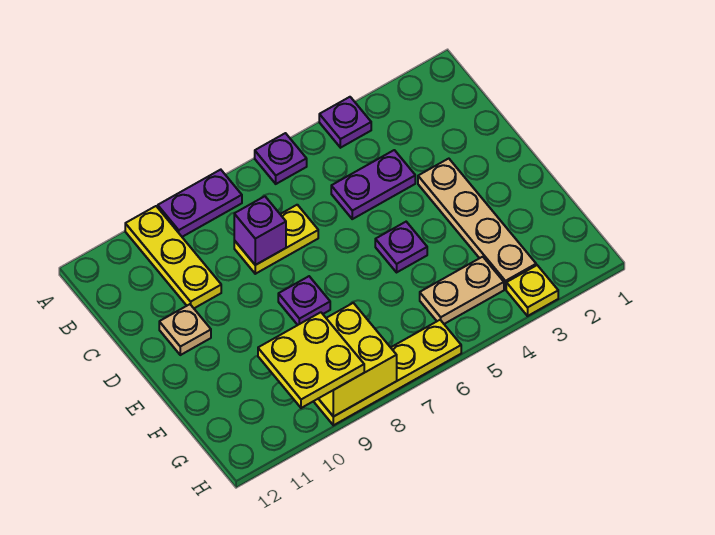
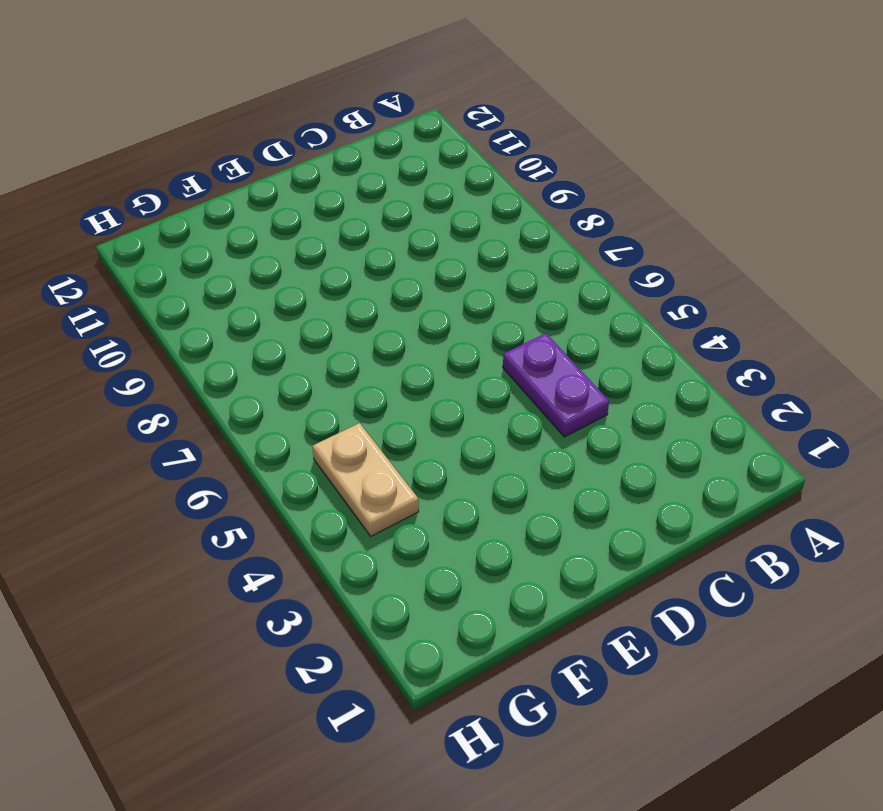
none -> purple plate A4 level 1
none -> purple plate A6 level 1
none -> purple plate A8:A9 level 1

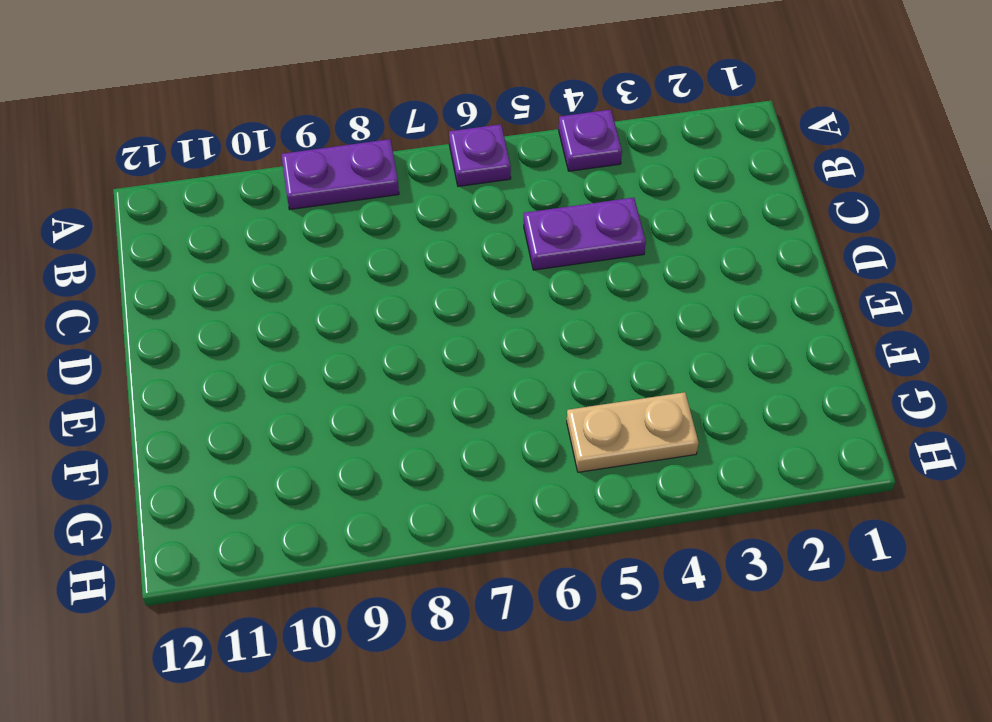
none -> yellow plate A10:C10 level 1
none -> yellow plate C7:C8 level 1
none -> tan plate D3:G3 level 1

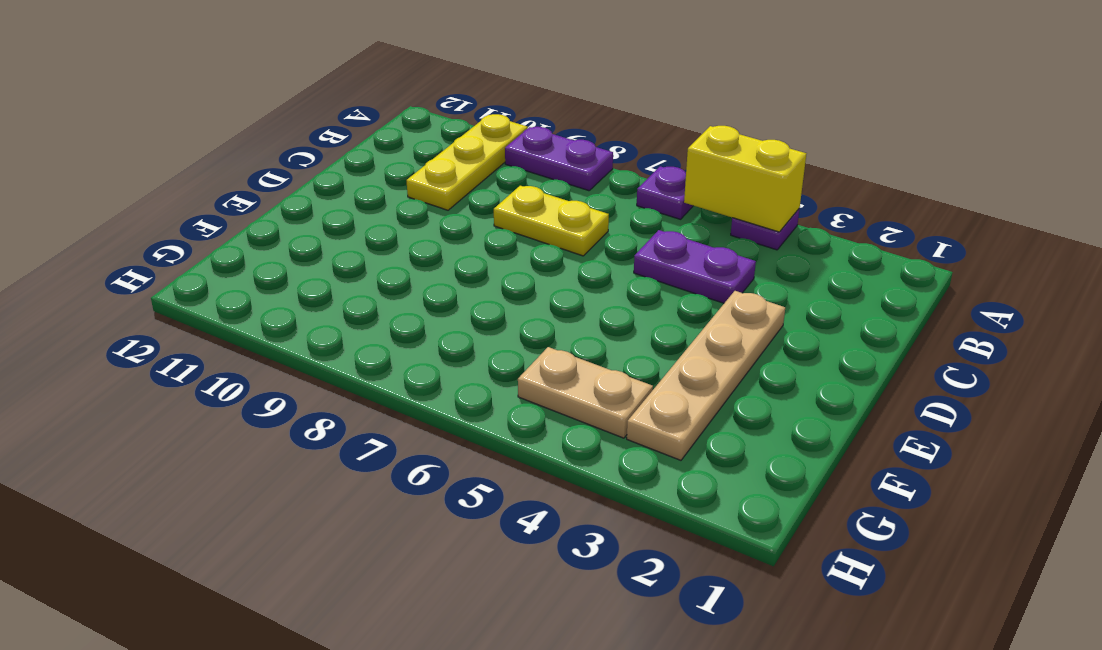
yellow brick A4:A5 level 2 -> none
none -> tan plate D11 level 1
none -> purple plate E5 level 1
none -> purple plate E8 level 1

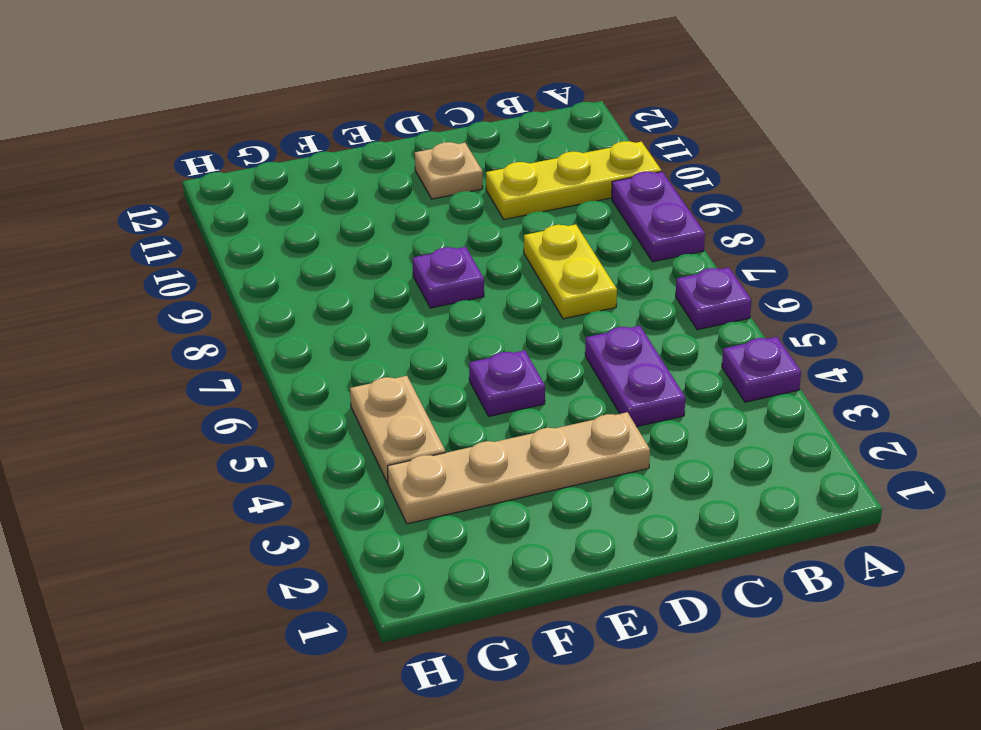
none -> yellow plate H3 level 1
none -> yellow plate H6:H9 level 1
none -> purple brick C8 level 2

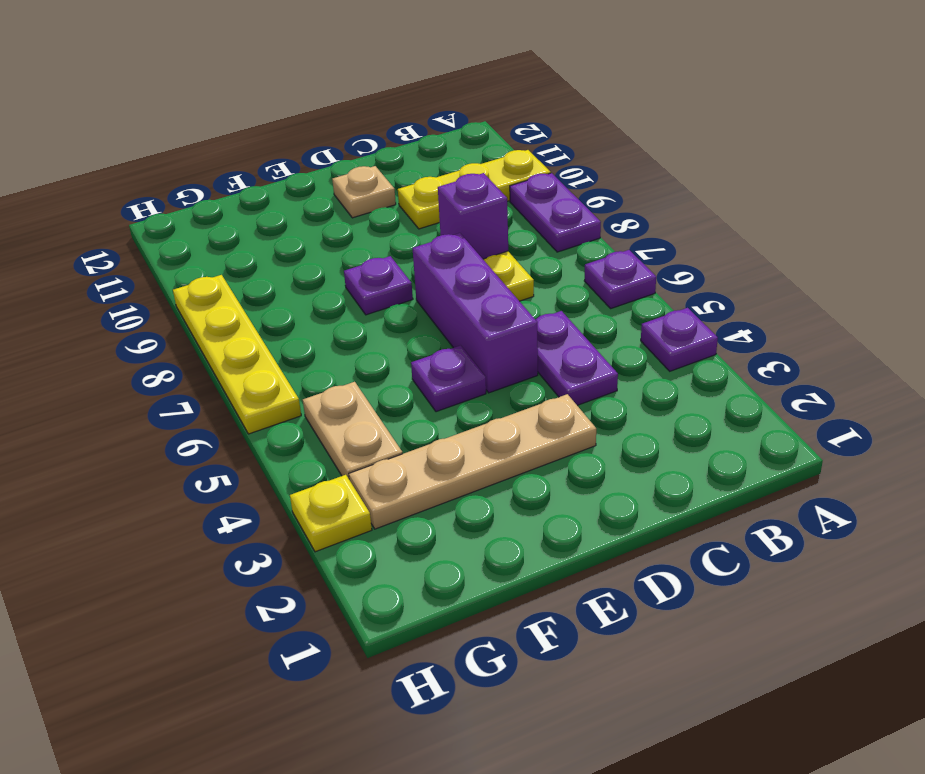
purple brick D5:D7 level 1 -> none
none -> yellow brick G8:H9 level 2
none -> yellow plate G9:H10 level 3

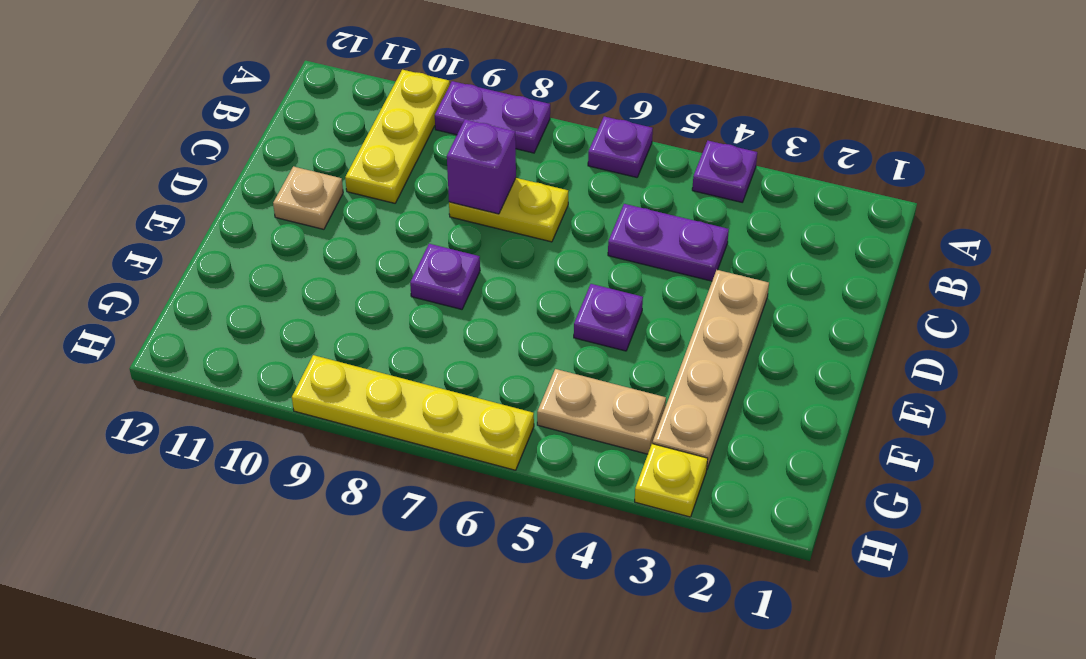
none -> yellow brick G8:H9 level 2
none -> yellow plate G9:H10 level 3

